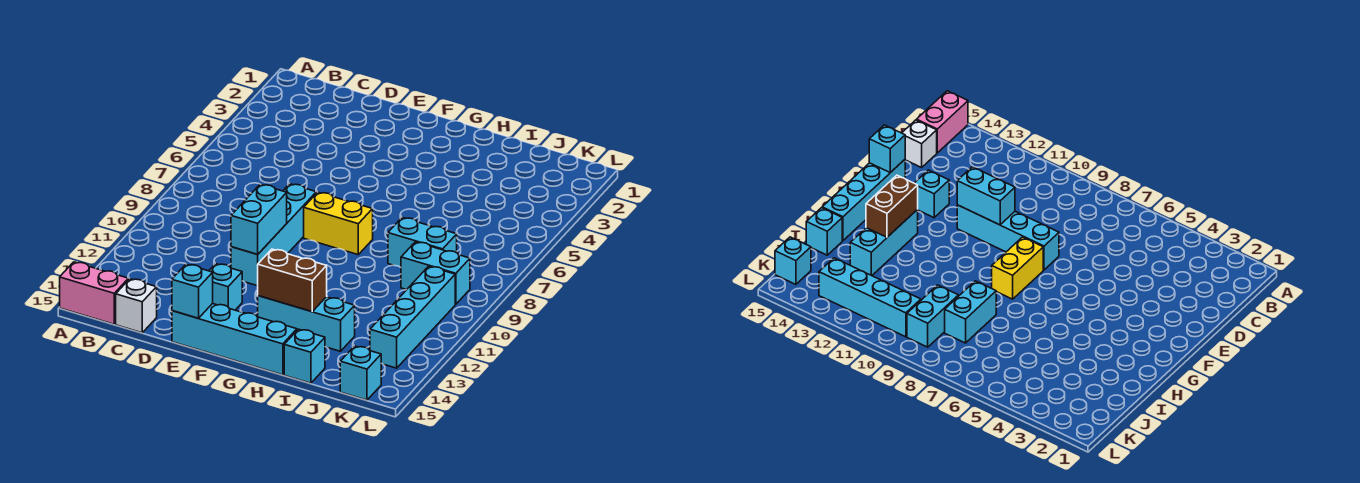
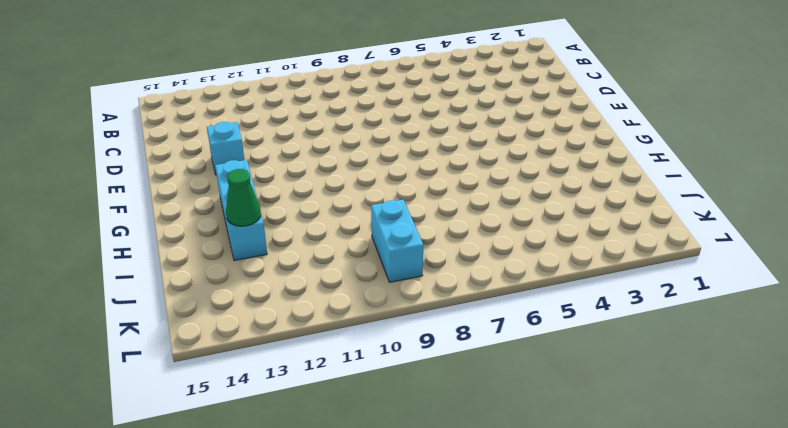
green cone I13 level 2 -> none
none -> pink brick A15:B15 level 1
none -> white brick C15 level 1
none -> cyan brick E8:E11 level 1

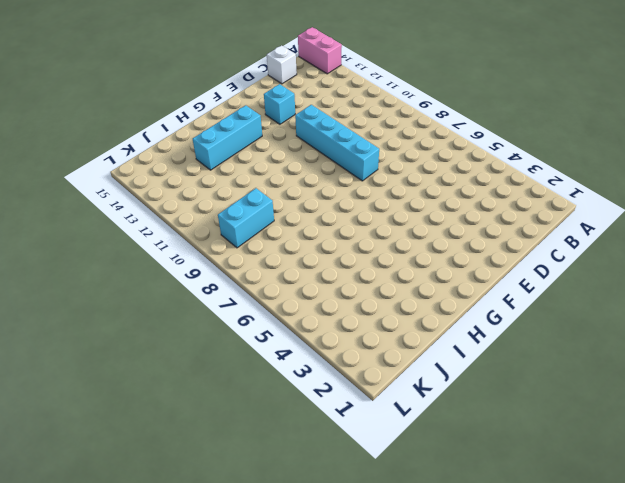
pink brick A14:A15 level 1 -> pink brick A15:B15 level 1
none -> cyan brick E15:H15 level 1
none -> yellow brick F8:G8 level 1
none -> cyan brick I8:J8 level 1

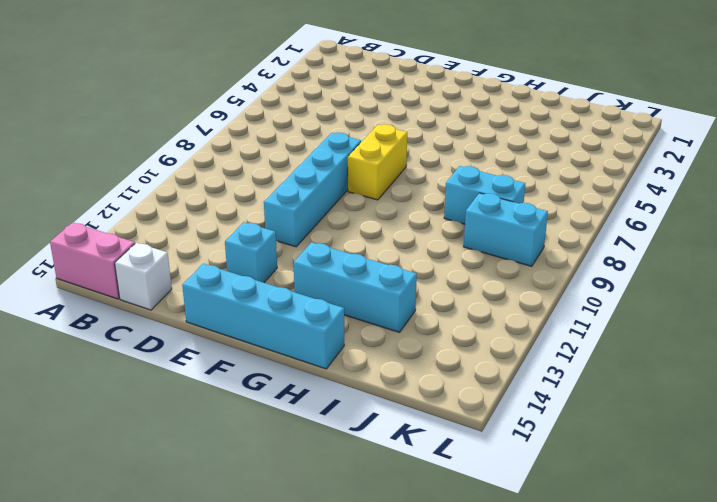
yellow brick F7:F8 level 1 -> yellow brick F8:G8 level 1
none -> cyan brick I15 level 1
none -> cyan brick K10:K13 level 1
none -> cyan brick K15 level 1

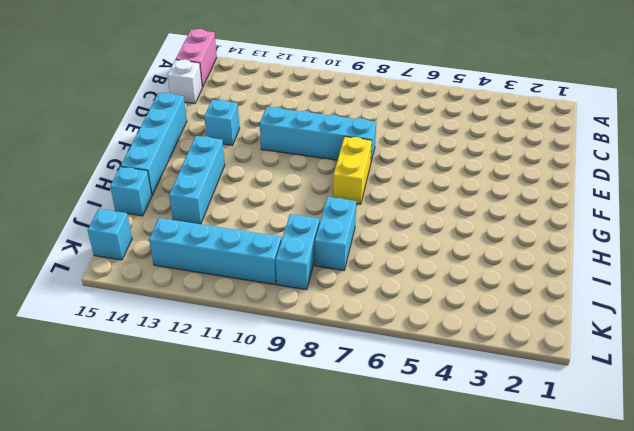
none -> cyan brick E10:E11 level 2
none -> cyan brick E15 level 2
none -> brown brick G13:H13 level 2

